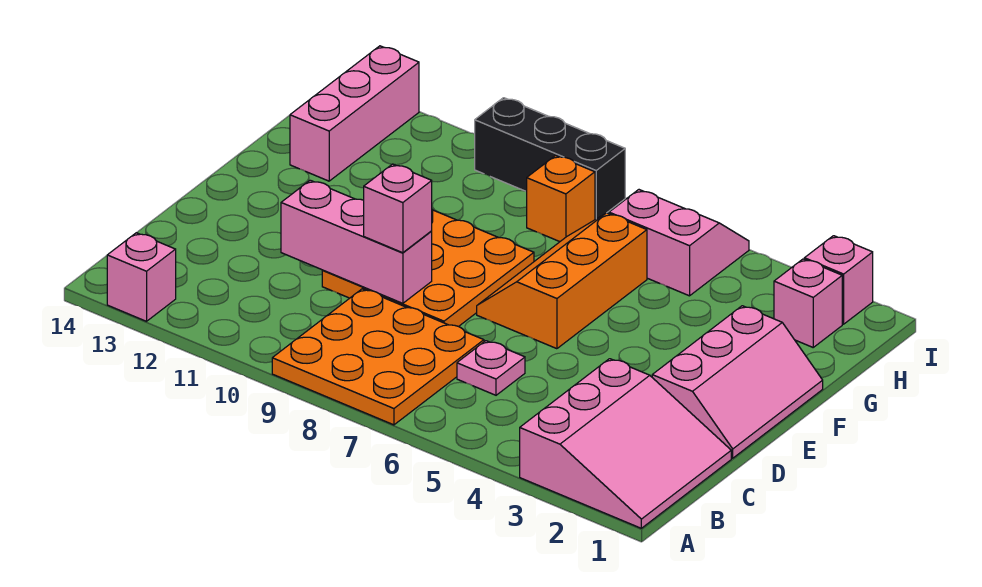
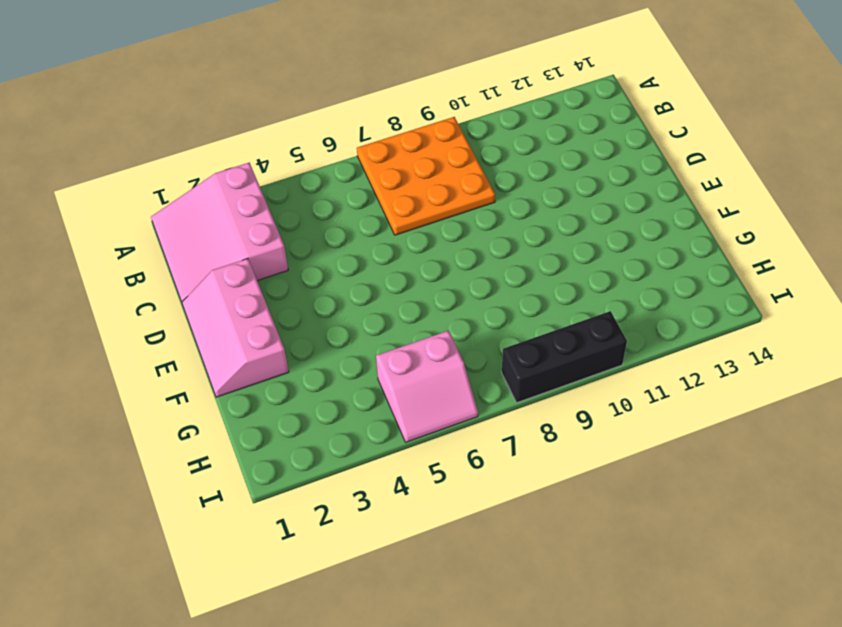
none -> pink brick A13 level 1
none -> pink plate C6 level 1
none -> orange plate D8:F10 level 1

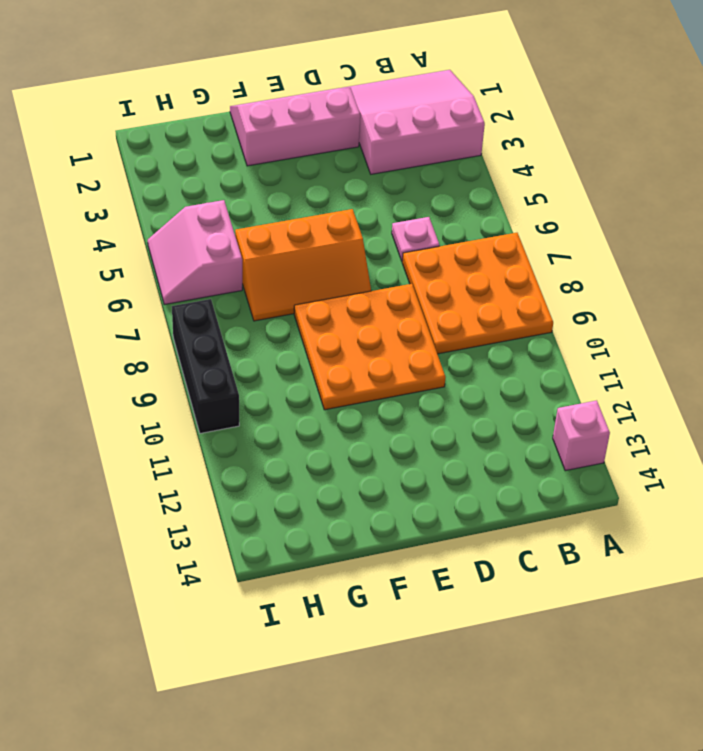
none -> pink brick G13:I13 level 1
none -> pink brick H2 level 1
none -> orange brick H8 level 1

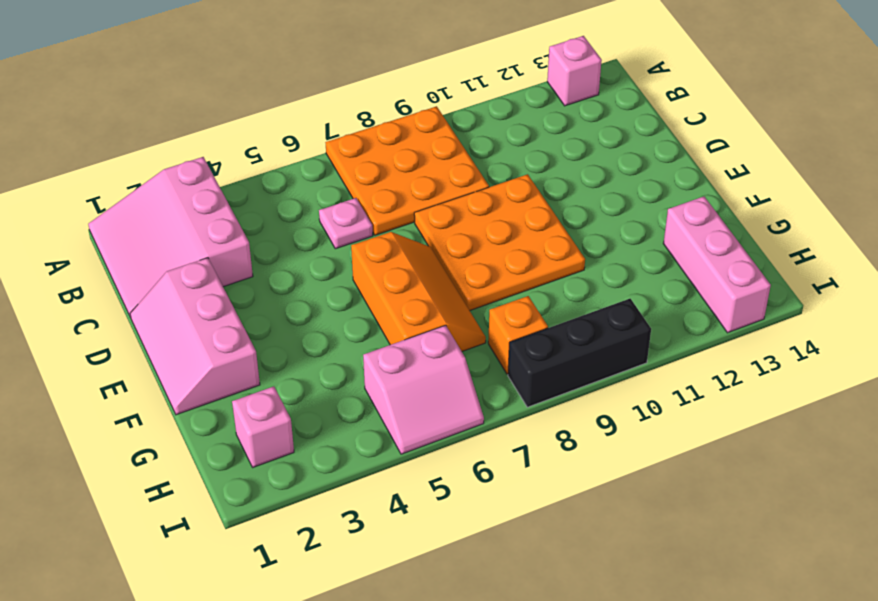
none -> pink brick I2 level 1
none -> pink brick D9:D11 level 2
none -> pink brick D9 level 3

